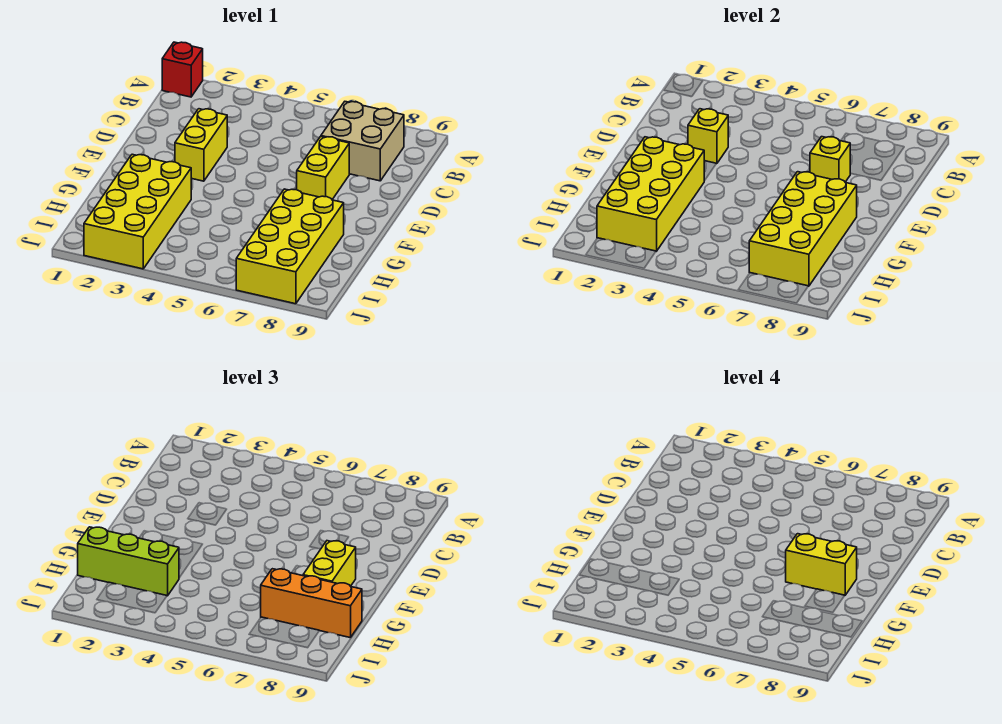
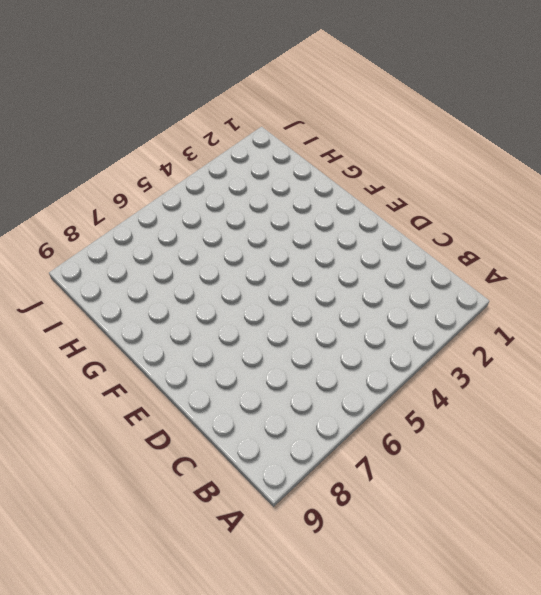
none -> red brick A1 level 1
none -> tan brick B7:C8 level 1
none -> yellow brick D3:E3 level 1

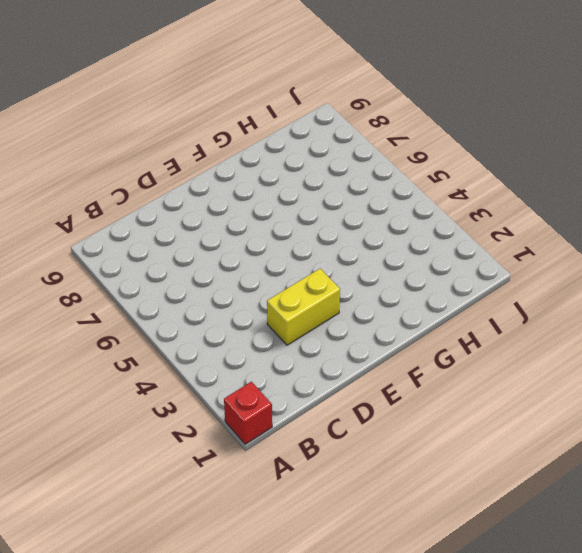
none -> tan brick B7:C8 level 1
none -> yellow brick D7:E7 level 1
none -> yellow brick G2:J3 level 1

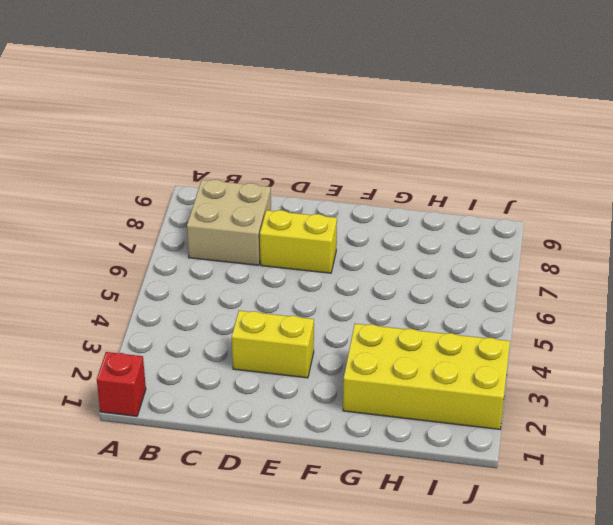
none -> yellow brick G7:J8 level 1
none -> yellow brick D3 level 2
none -> yellow brick D7 level 2

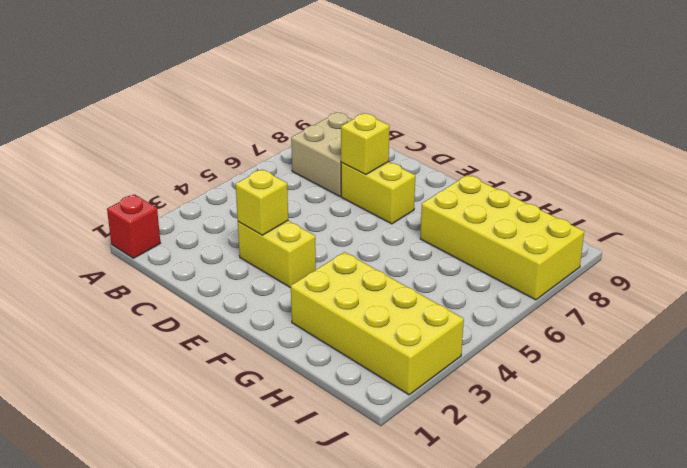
none -> yellow brick F2:I3 level 2
none -> yellow brick F7:I8 level 2
none -> yellow brick F8:G8 level 3

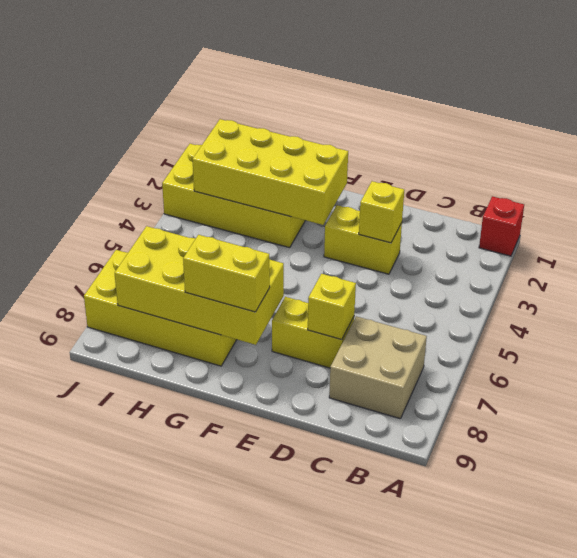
none -> lime brick H1:H3 level 3
none -> orange brick H7:H9 level 3
none -> yellow brick F7:F8 level 4

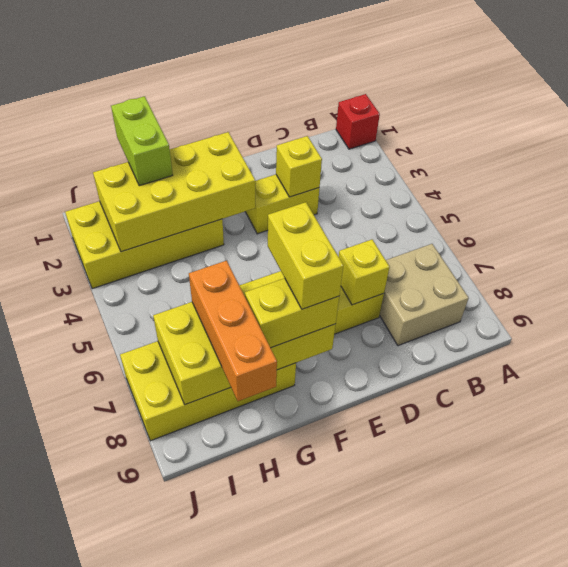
lime brick H1:H2 level 3 -> lime brick H1:H3 level 3

